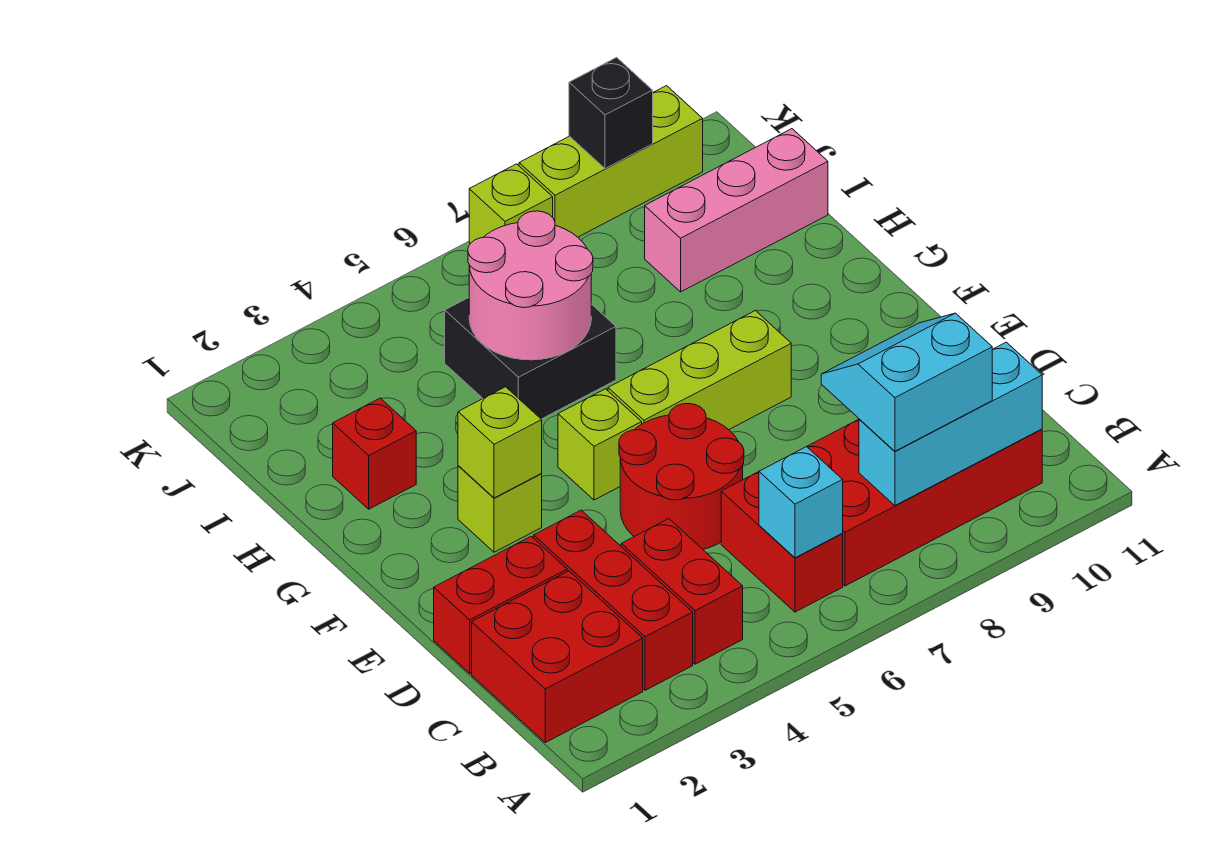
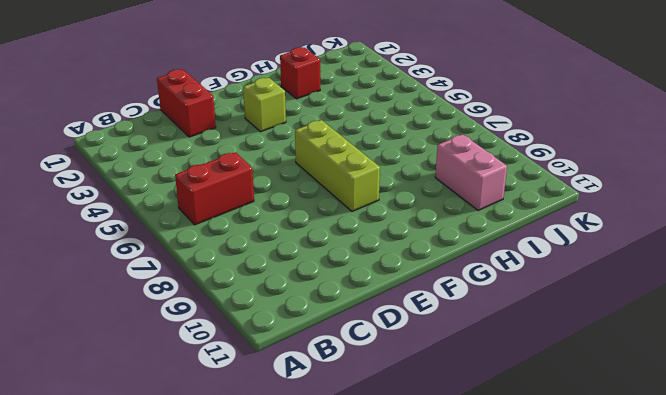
pink brick I9:I10 level 1 -> pink brick I9:I11 level 1
none -> red brick B1:C2 level 1
none -> red brick B3:D3 level 1
none -> red brick B4:C4 level 1

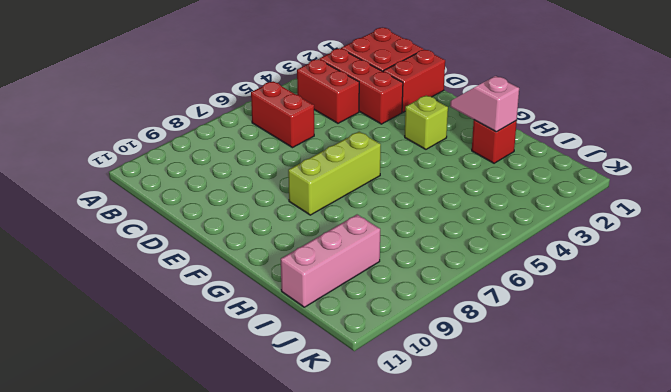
pink slope G2:H2 level 2 top H -> none
none -> red brick B7:C10 level 1
none -> red round brick D5:E6 level 1
none -> lime brick F5 level 1

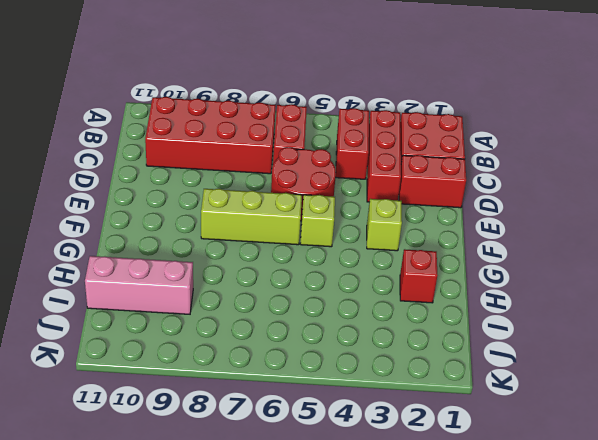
none -> black brick H5:I6 level 1
none -> lime brick K7 level 1
none -> lime brick K8:K10 level 1

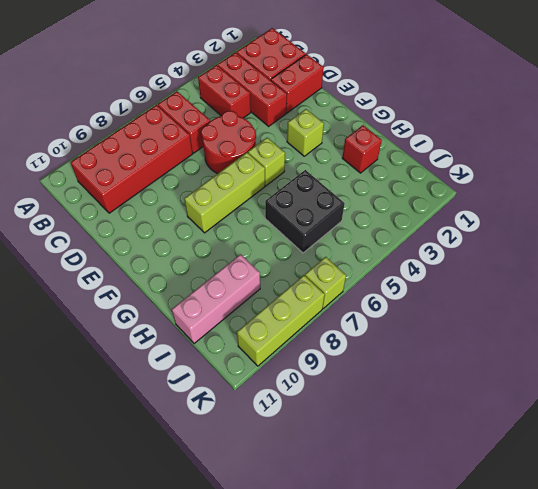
none -> cyan brick B6 level 2
none -> cyan brick B8:B10 level 2
none -> lime brick F3 level 2

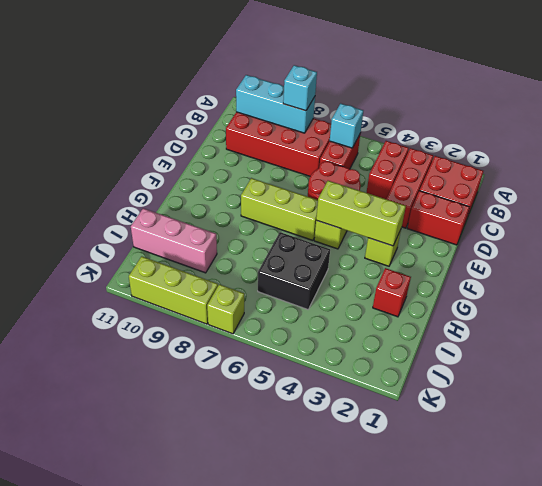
cyan brick B8 level 3 -> cyan slope B8:C9 level 3 top B
lime brick F3:F5 level 2 -> lime brick F3 level 2
none -> pink round brick H5:I6 level 2
none -> black brick K9 level 2

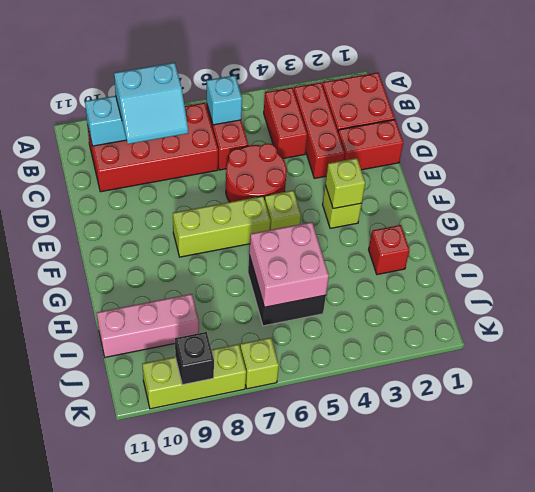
pink brick H5:I6 level 2 -> pink round brick H5:I6 level 2

